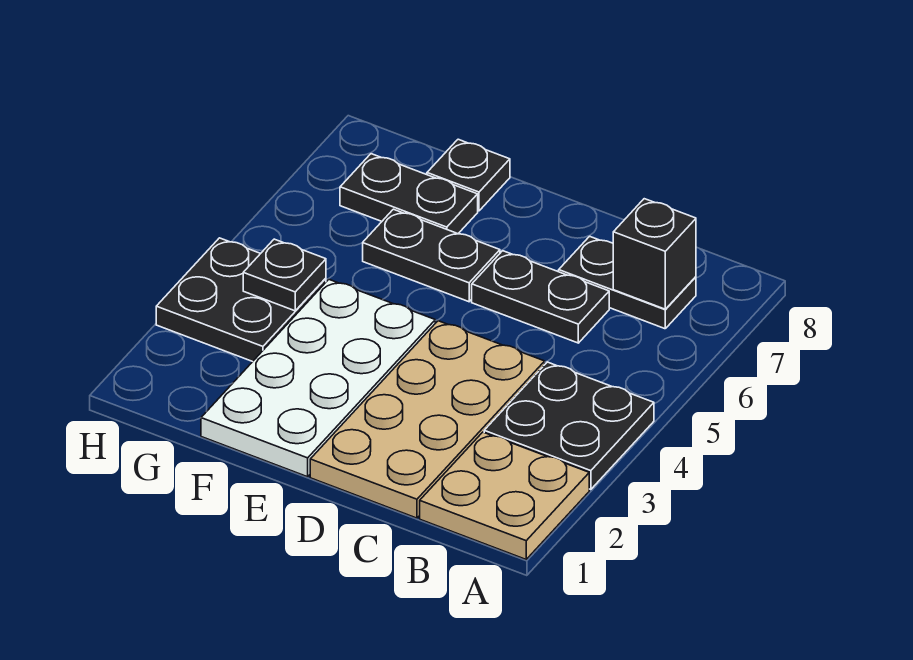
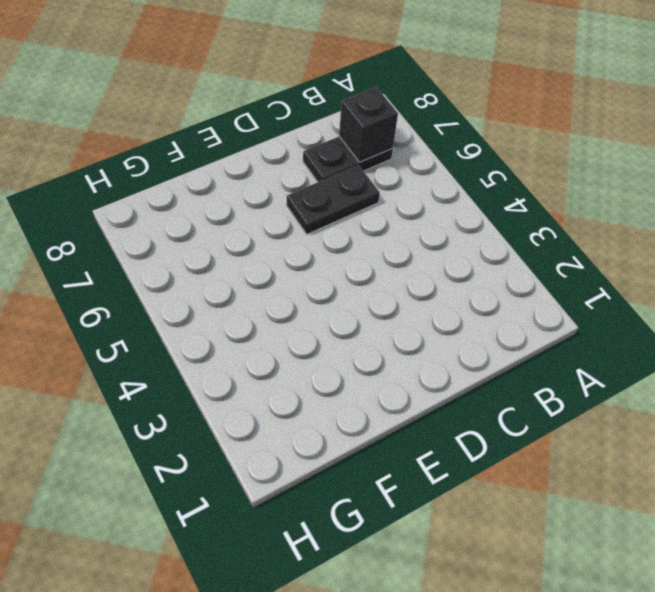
none -> tan plate A1:B2 level 1
none -> black plate A3:B4 level 1
none -> tan plate C1:D4 level 1

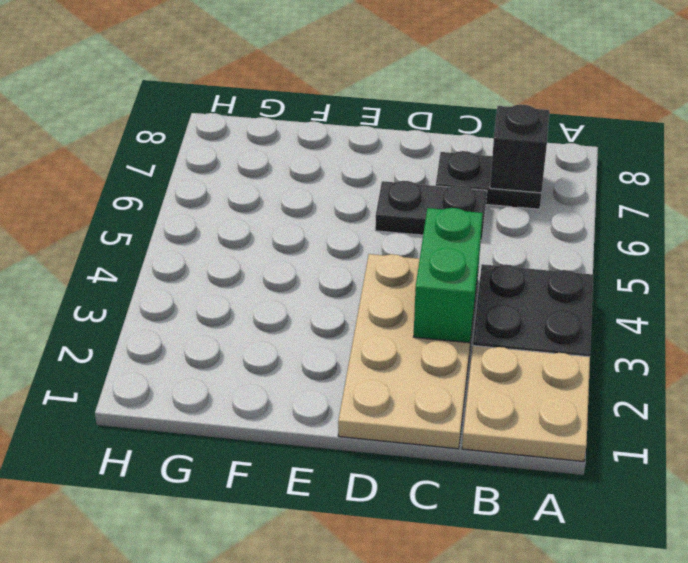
green brick C3:C4 level 2 -> none
none -> white plate E1:F4 level 1
none -> black plate E6:F6 level 1
none -> black plate F7:G7 level 1

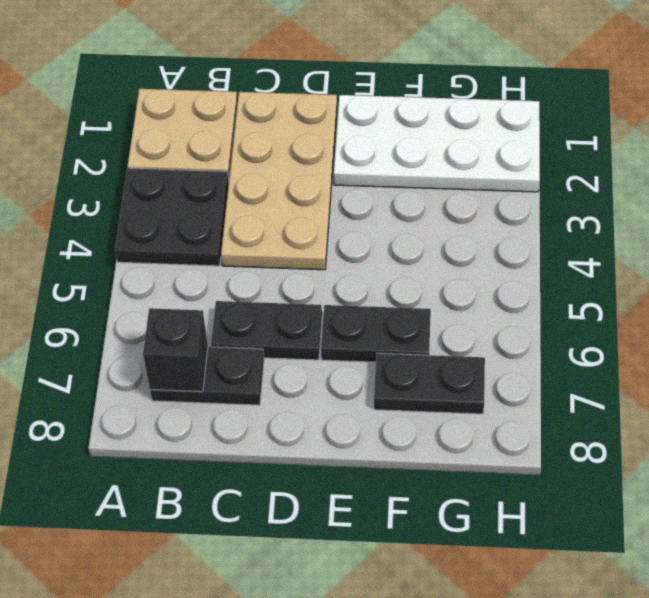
white plate E1:H2 level 1 -> white plate E1:F4 level 1
none -> black plate F8 level 1
none -> black plate G3:H4 level 1
none -> black plate G4 level 2

